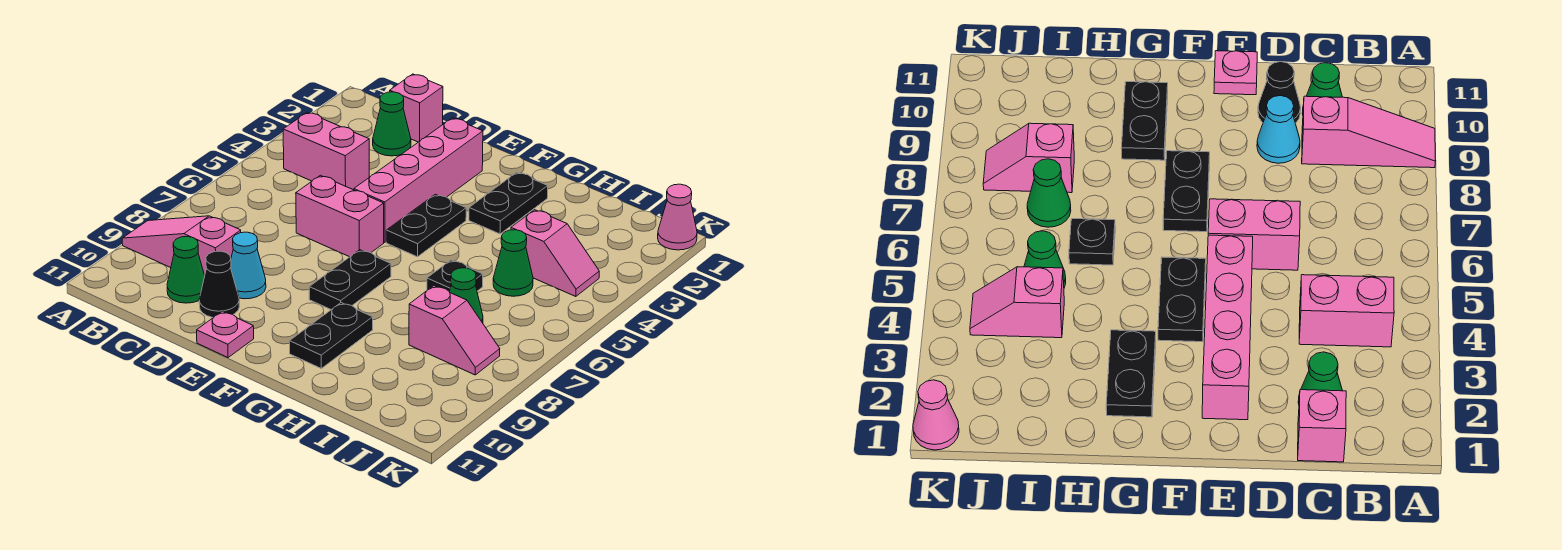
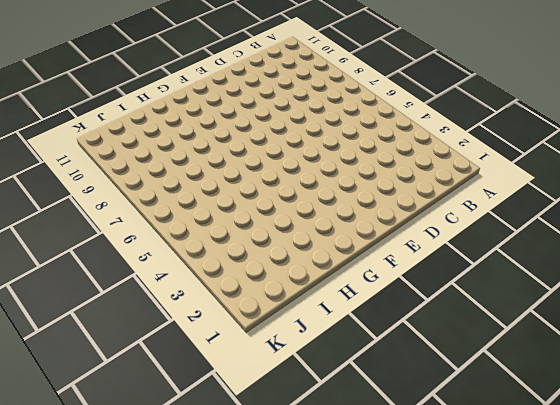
none -> pink slope A9:C9 level 1 top C
none -> pink brick B4:C4 level 1
none -> pink brick C1 level 1

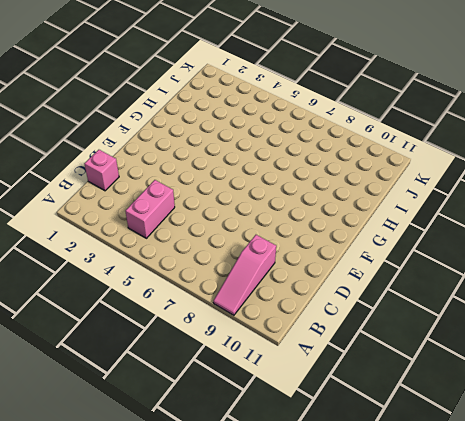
none -> green cone C2 level 1
none -> green cone C10 level 1
none -> pink brick D6:E6 level 1

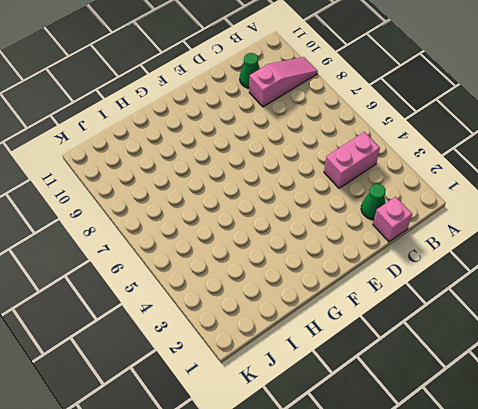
none -> pink brick D6:E6 level 1
none -> cyan cone D9 level 1
none -> black cone D10 level 1

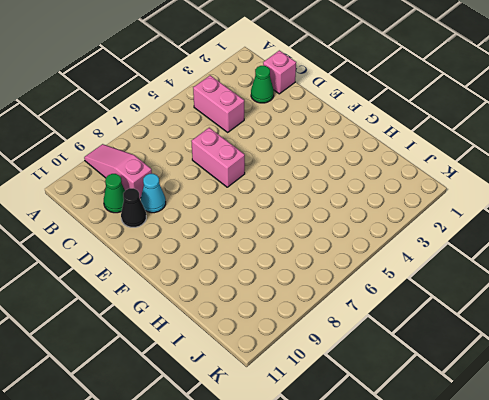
none -> pink brick E2:E5 level 1
none -> pink plate E11 level 1
none -> black plate F4:F5 level 1

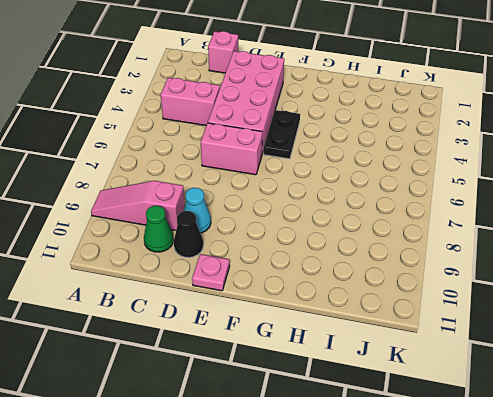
pink brick D2:E5 level 1 -> pink brick E2:E5 level 1
none -> green cone C2 level 1
none -> black plate F7:F8 level 1
none -> black plate G2:G3 level 1

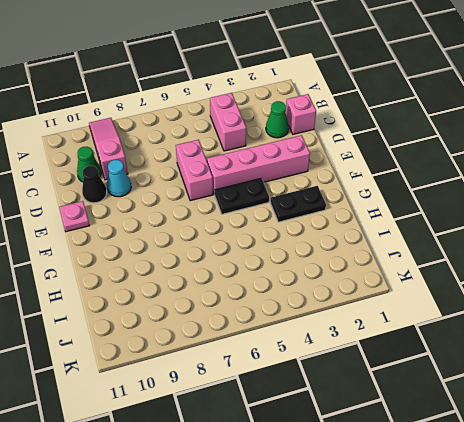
none -> black plate F7:F8 level 1
none -> black plate G9:G10 level 1
none -> black plate H6 level 1

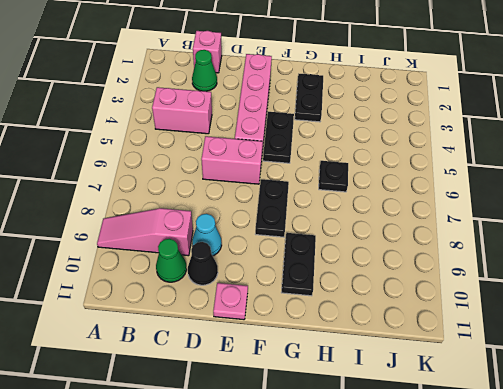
none -> pink slope I4:J4 level 1 top I
none -> green cone I5 level 1
none -> green cone I7 level 1

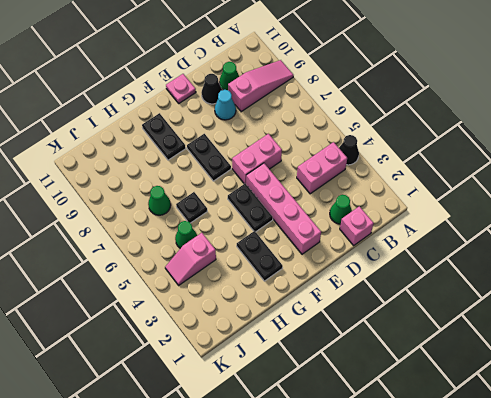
black cone A4 level 1 -> none
none -> pink slope I8:J8 level 1 top I
none -> pink cone K1 level 1

